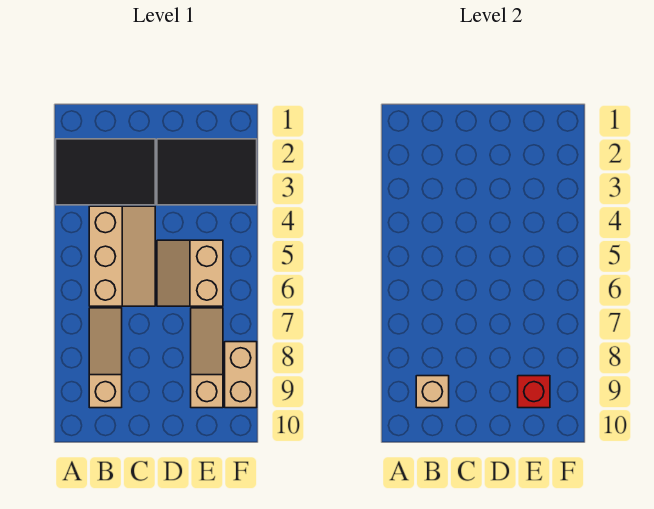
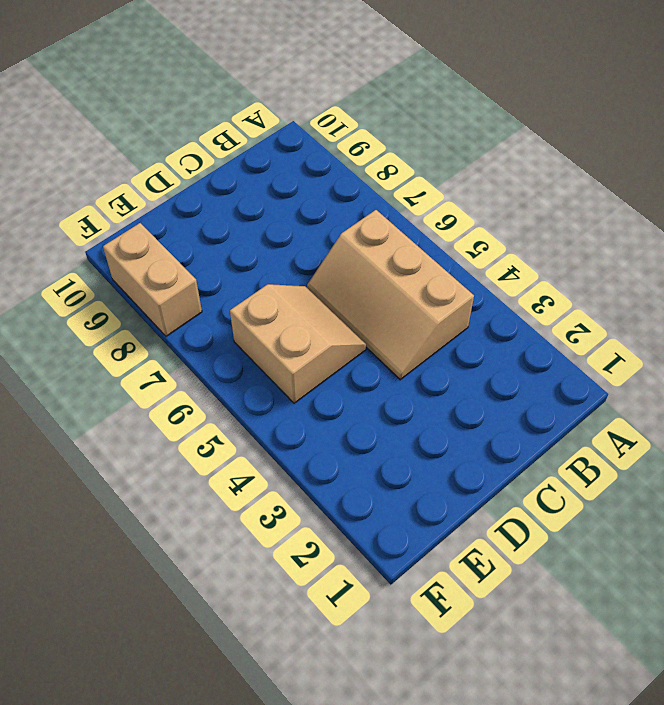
none -> black tile A2:C3 level 1
none -> tan slope B7:B9 level 1 top 9

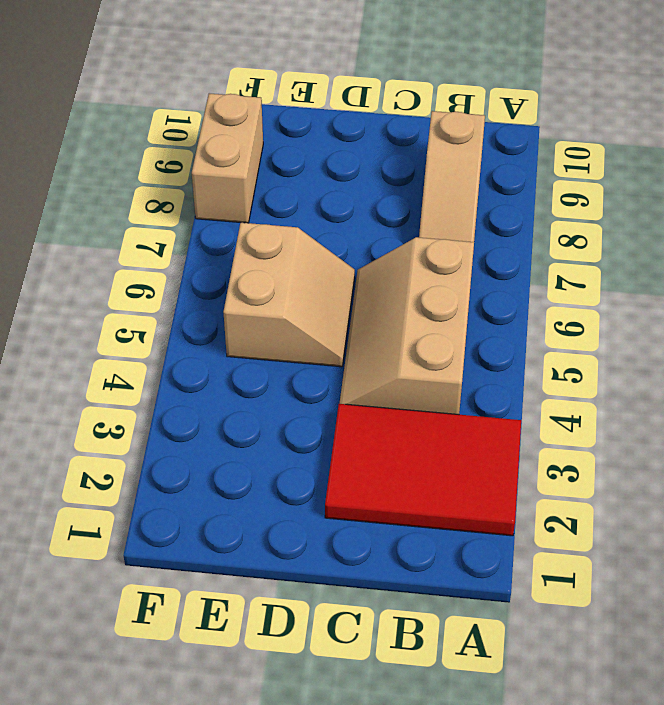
red tile A2:C3 level 1 -> black tile A2:C3 level 1
none -> black tile D2:F3 level 1
none -> tan slope E7:E9 level 1 top 9

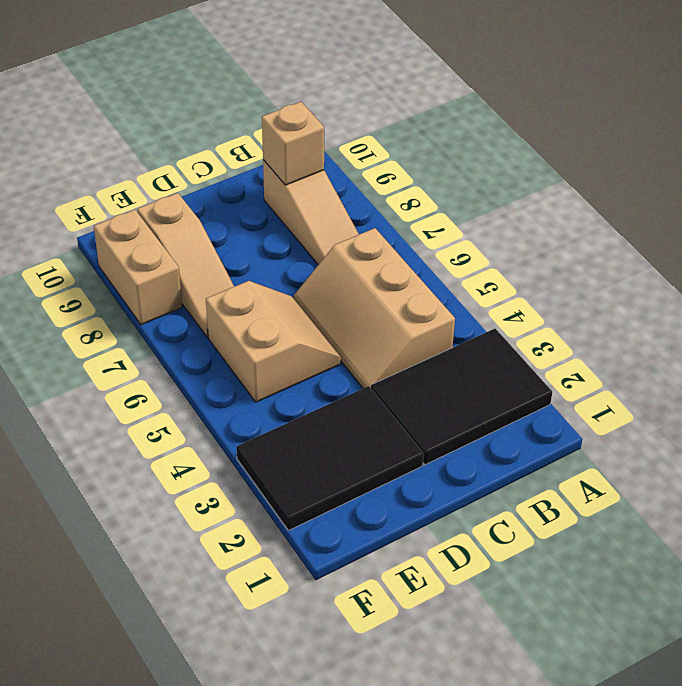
none -> red brick E9 level 2

